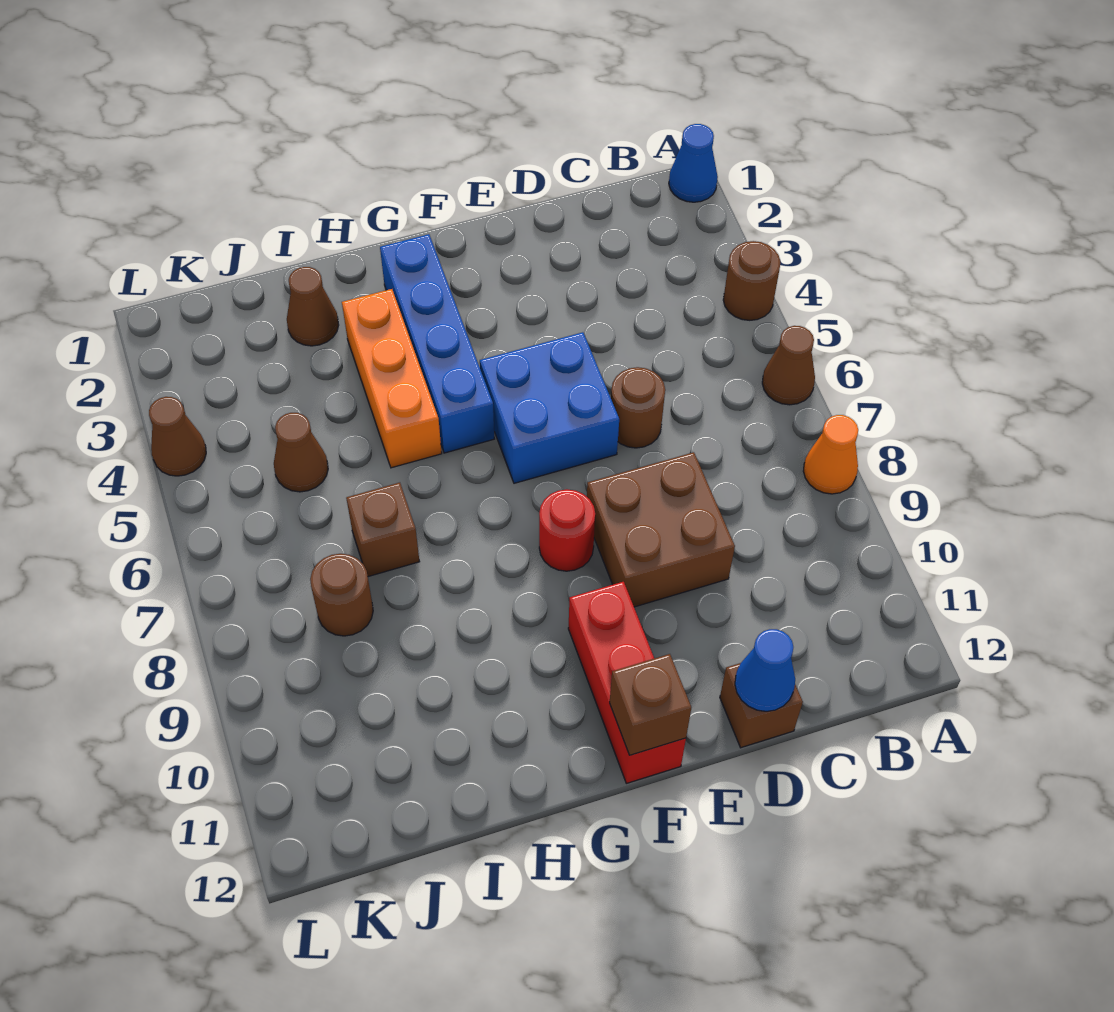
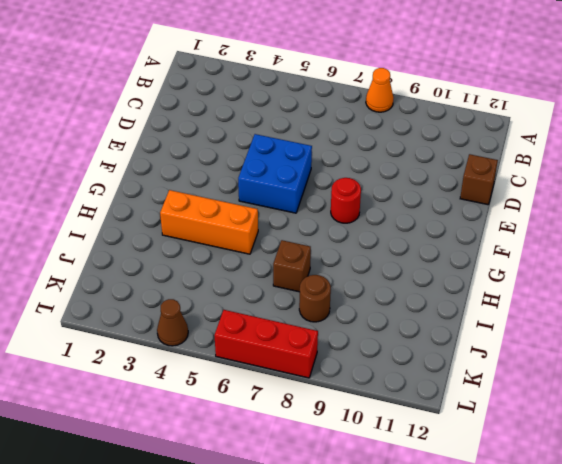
red brick L6:L8 level 1 -> red brick F10:F12 level 1
none -> blue cone A1 level 1
none -> brown round brick A4 level 1
none -> brown cone A6 level 1

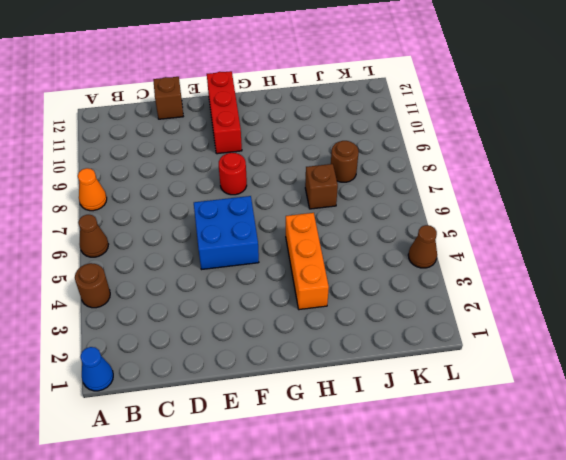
none -> brown round brick D6 level 1
none -> brown brick D8:E9 level 1
none -> blue brick G2:G5 level 1

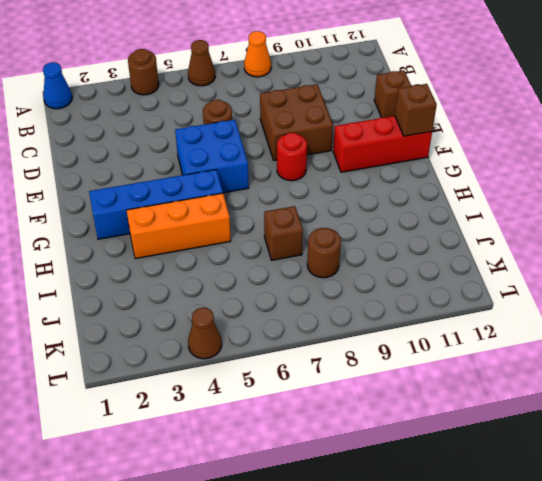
none -> brown cone I2 level 1
none -> brown cone J5 level 1
none -> blue cone D12 level 2

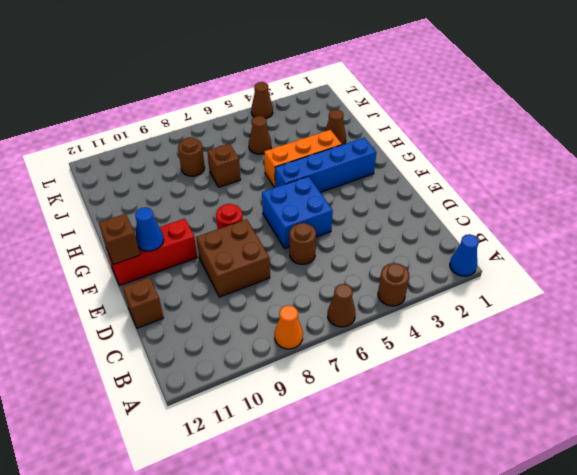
blue cone F11 level 2 -> blue cone D12 level 2

